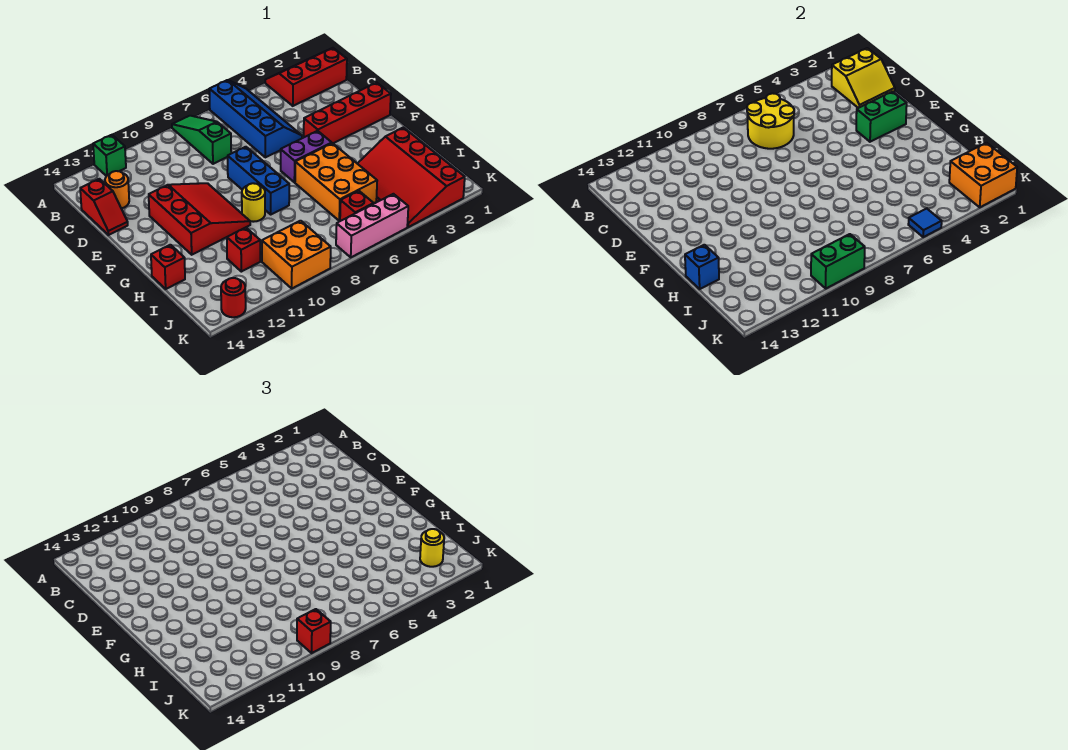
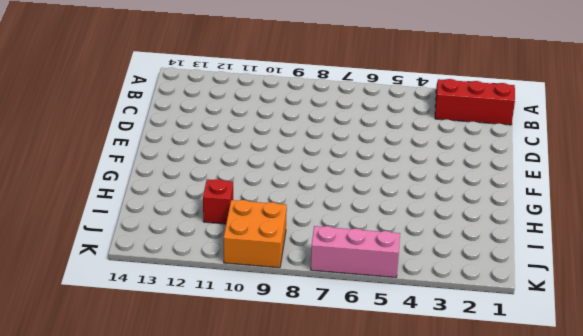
none -> blue slope A5:D6 level 1 top 6
none -> green slope A8:C8 level 1 top C
none -> green brick A12 level 1

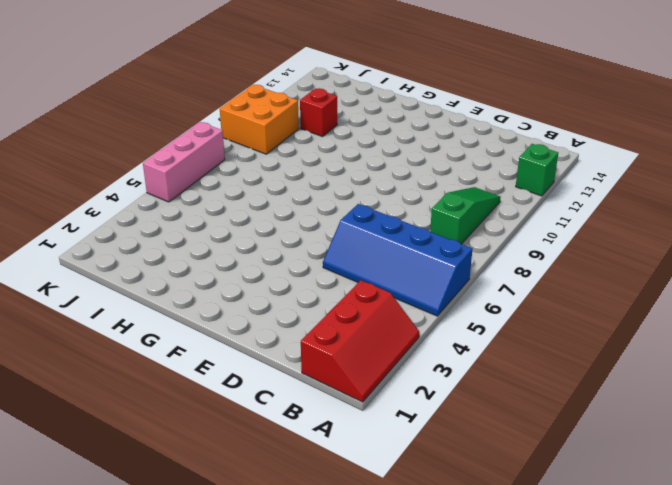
green slope B8:B10 level 1 top 8 -> green slope A8:C8 level 1 top C
none -> orange round brick C13 level 1
none -> red slope C14:D14 level 1 top C
none -> red brick E1:E4 level 1

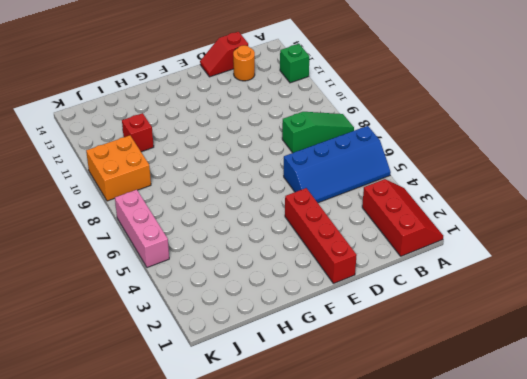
none -> blue brick E8:G8 level 1
none -> red slope E10:G12 level 1 top 12
none -> purple brick F5:F6 level 1

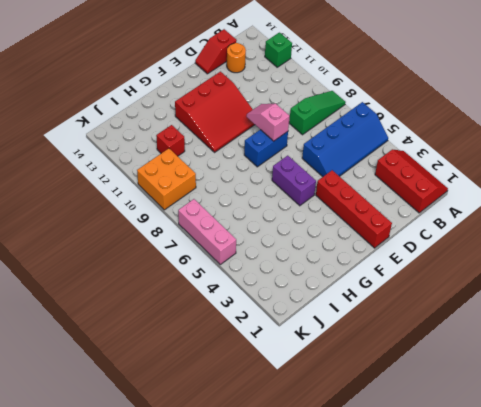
blue brick E8:F8 level 1 -> blue brick E8:G8 level 1
pink slope E8:E9 level 2 top 8 -> none
none -> orange brick G5:I6 level 1
none -> yellow round brick G9 level 1
none -> red slope H2:K4 level 1 top 2

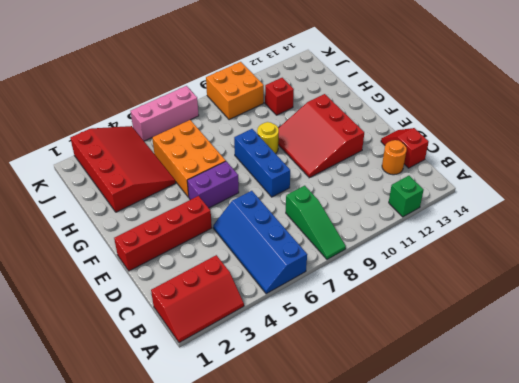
none -> red brick H14 level 1
none -> red brick J6 level 1
none -> red round brick K13 level 1

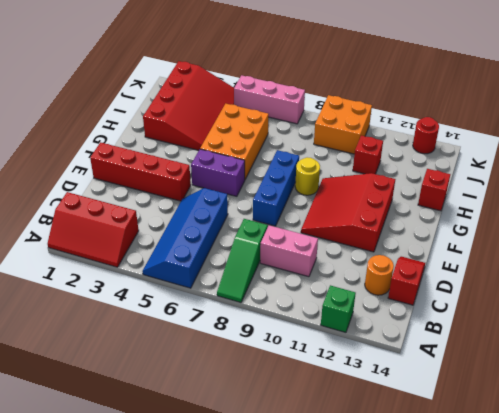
pink brick C9:C10 level 1 -> none
none -> red brick J6 level 1
none -> yellow slope B1:C2 level 2 top B
none -> yellow round brick B6:C7 level 2

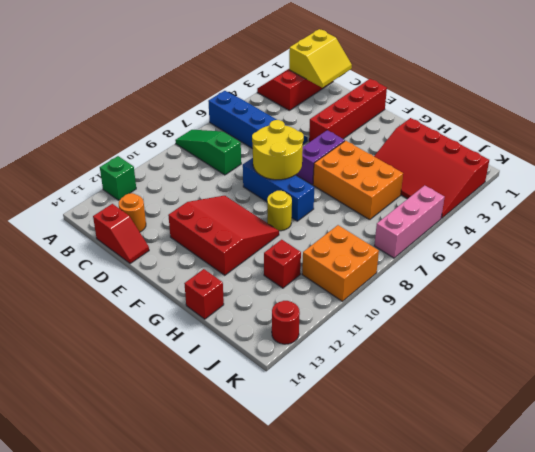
yellow round brick E7:F8 level 2 -> yellow round brick B6:C7 level 2
none -> red brick J6 level 1
none -> green brick E2:E3 level 2
none -> blue brick H14 level 2

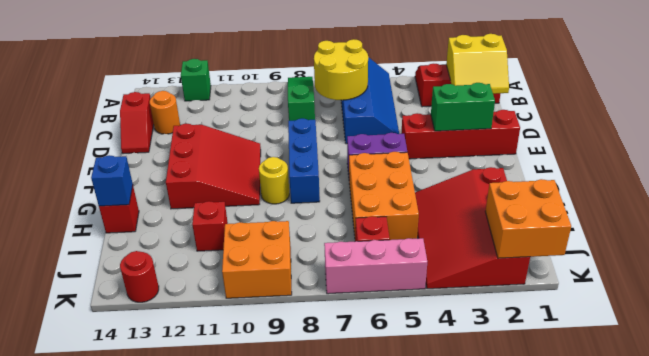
none -> blue tile K5 level 2
none -> green brick K9:K10 level 2
none -> yellow round brick J2 level 3

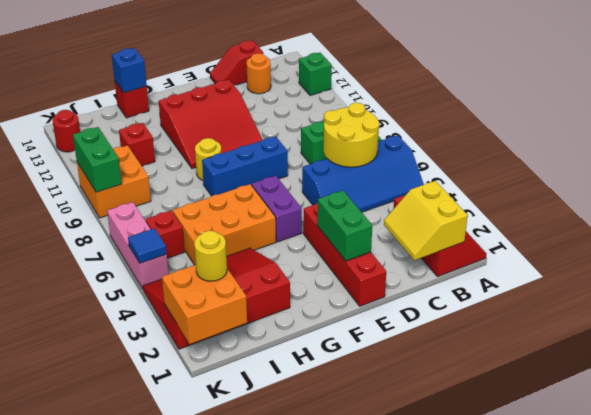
none -> red brick K9 level 3

